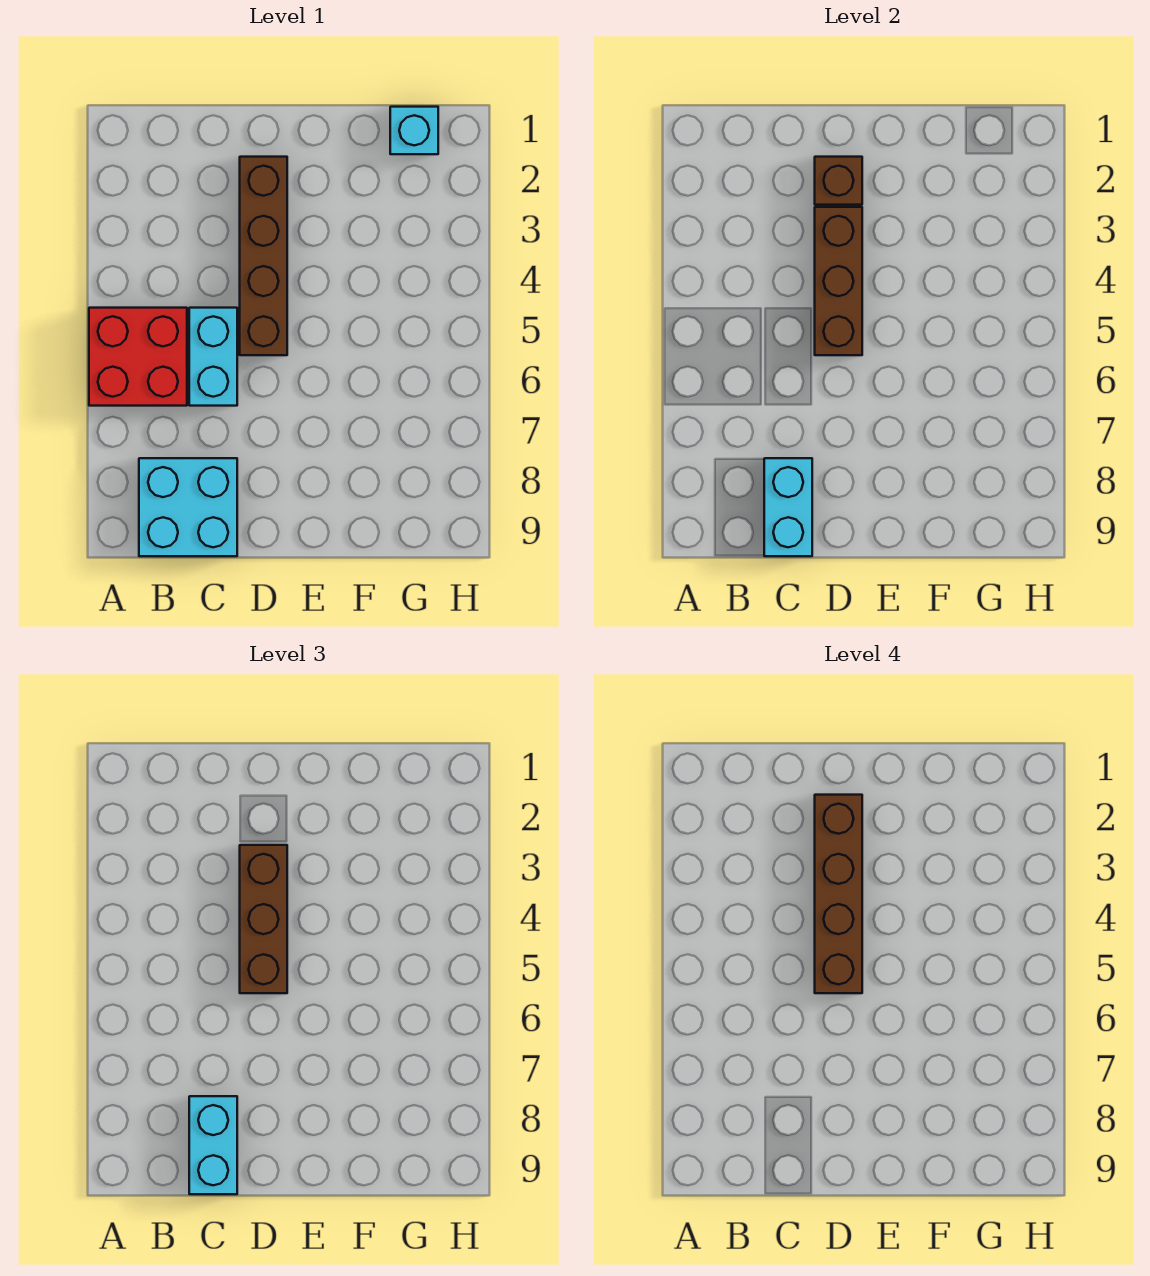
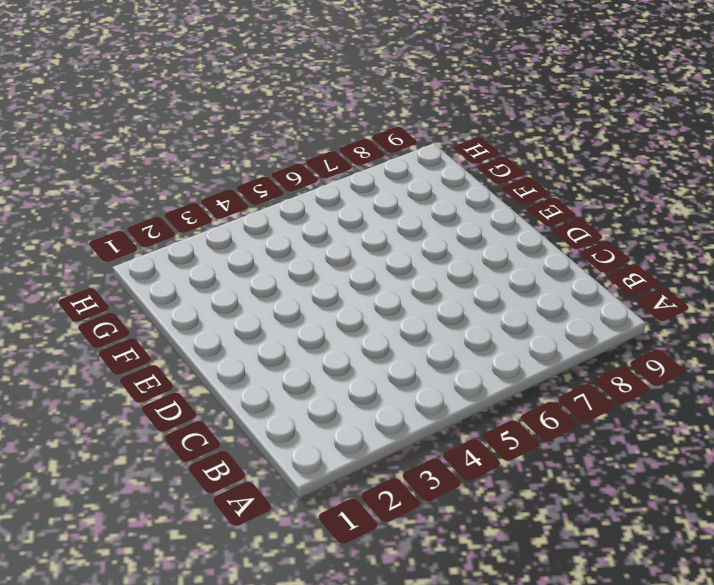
none -> red brick A5:B6 level 1
none -> cyan brick B8:C9 level 1

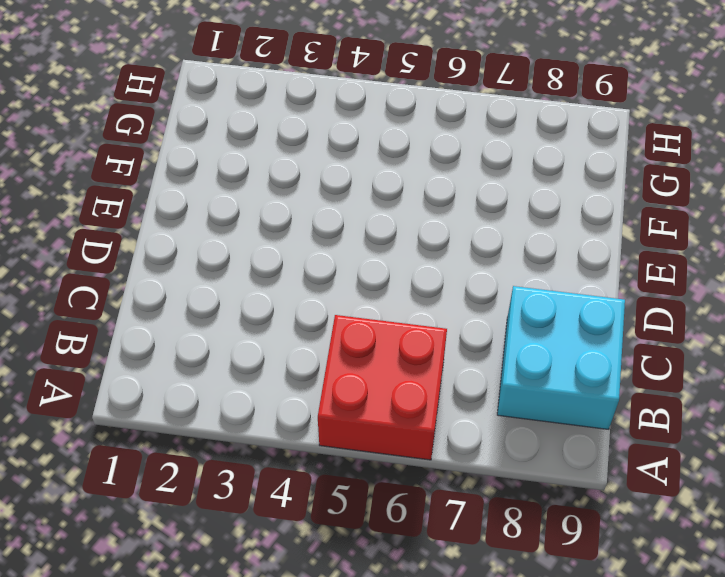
none -> cyan brick C5:C6 level 1
none -> brown brick D2:D5 level 1

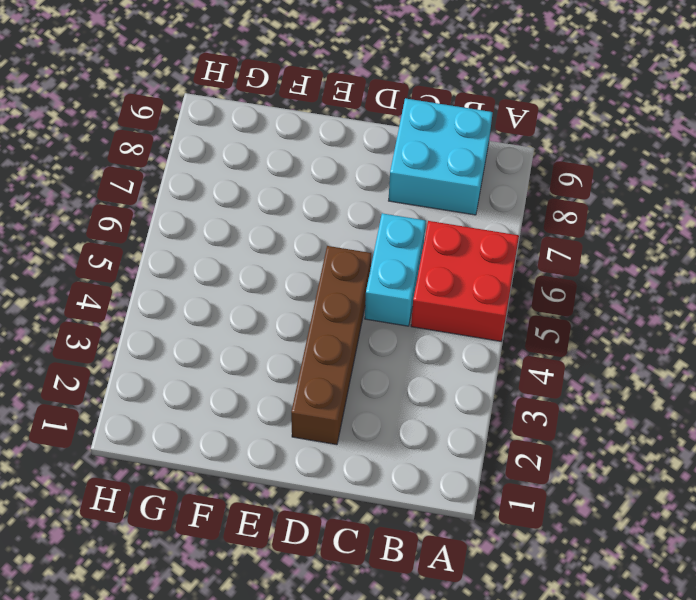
none -> cyan brick G1 level 1
none -> cyan brick C8:C9 level 2

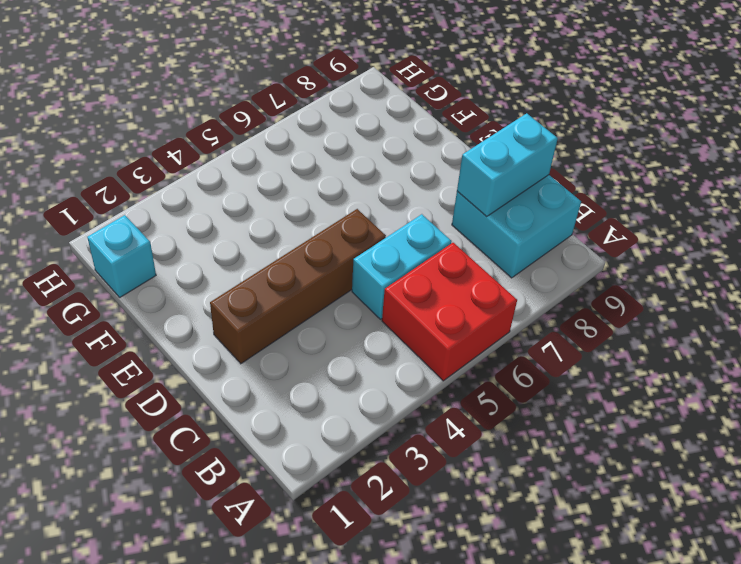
none -> brown brick D2 level 2
none -> brown brick D3:D5 level 2

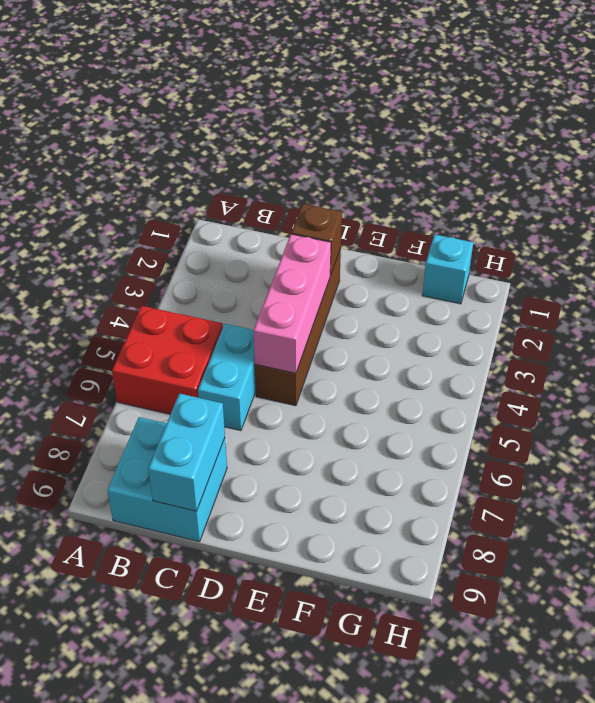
pink brick D3:D5 level 2 -> brown brick D3:D5 level 2
none -> cyan brick C8:C9 level 3
none -> brown brick D3:D5 level 3

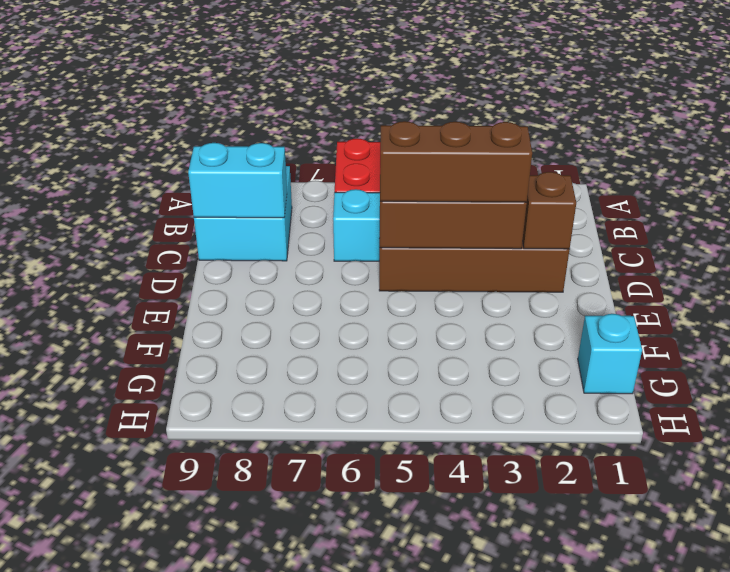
none -> cyan brick C8:C9 level 3
none -> brown brick D2:D5 level 4

